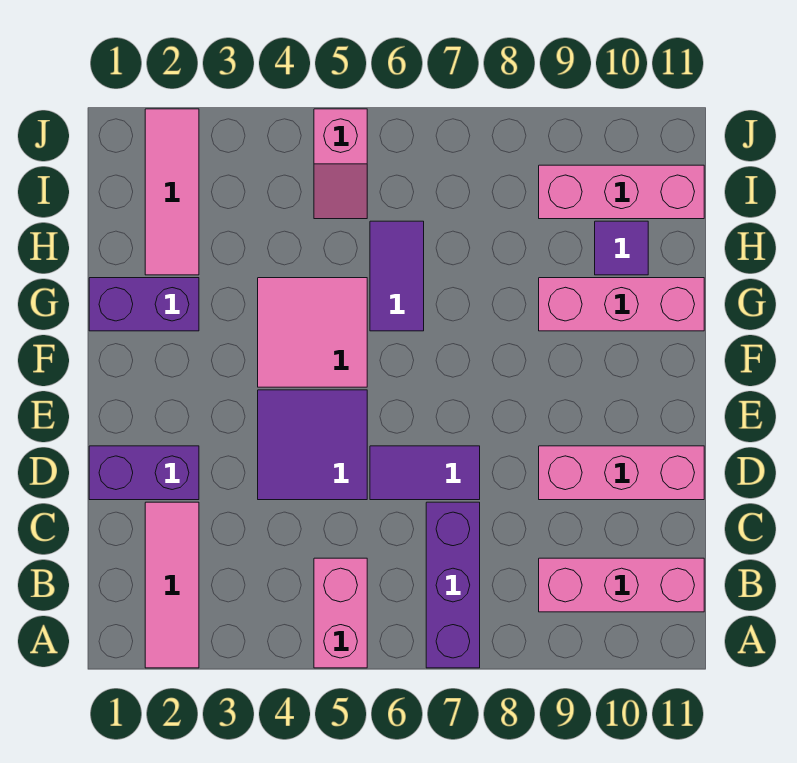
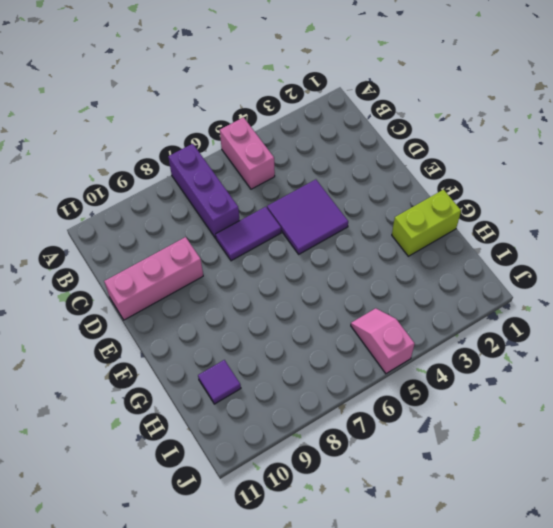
lime brick G1:G2 level 1 -> purple brick G1:G2 level 1
none -> pink tile A2:C2 level 1
none -> pink brick B9:B11 level 1
none -> purple brick D1:D2 level 1

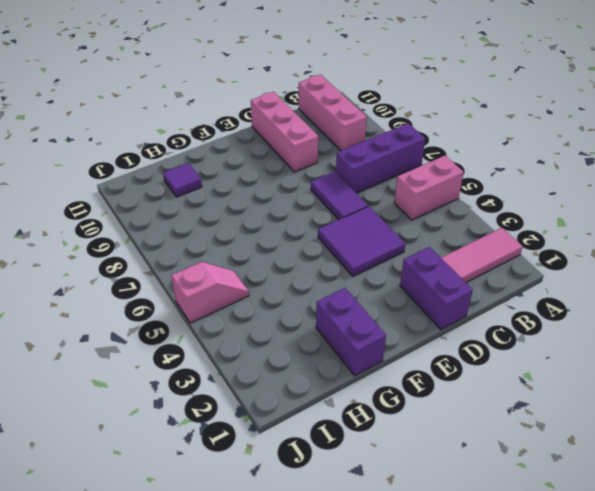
none -> pink tile F4:G5 level 1
none -> purple tile G6:H6 level 1
none -> pink brick G9:G11 level 1

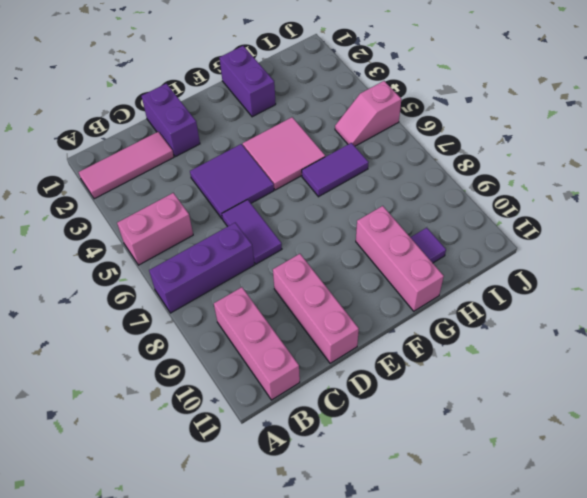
none -> pink tile H2:J2 level 1
none -> pink brick I9:I11 level 1

